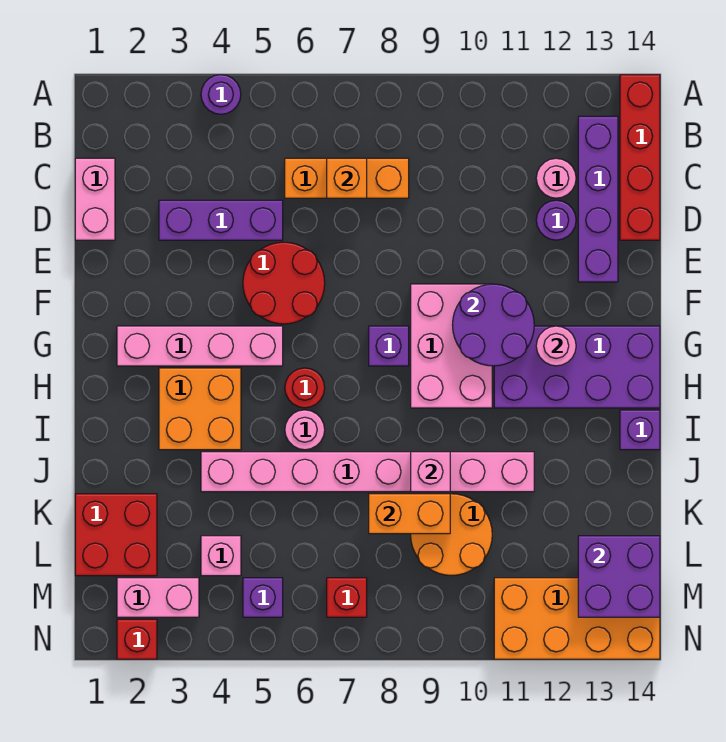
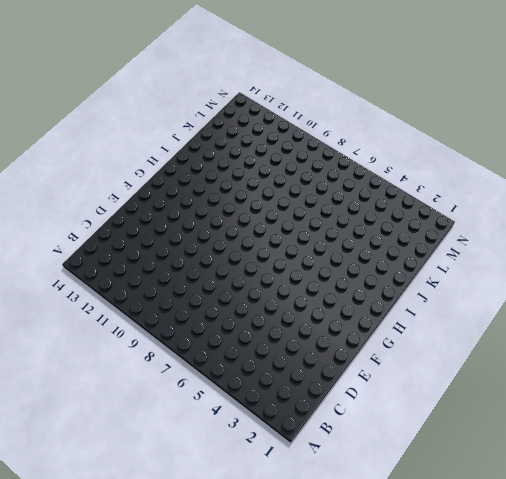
none -> purple round brick A4 level 1
none -> red brick A14:D14 level 1
none -> purple brick B13:E13 level 1
none -> pink brick C1:D1 level 1

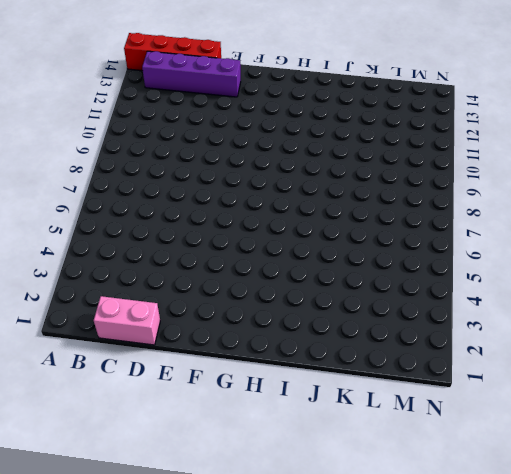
none -> purple round brick A4 level 1
none -> orange brick C6:C8 level 1
none -> pink round brick C12 level 1
none -> purple brick D3:D5 level 1

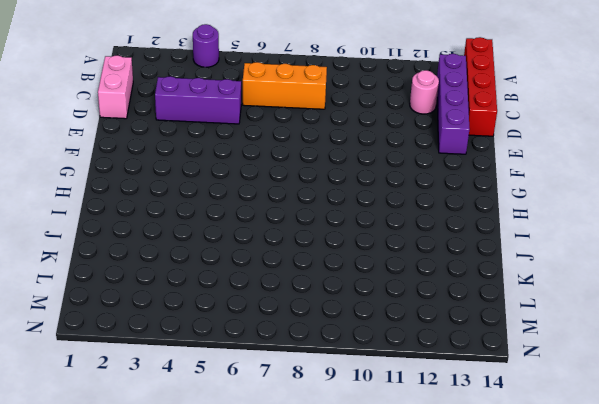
none -> purple round brick D12 level 1
none -> red round brick E5:F6 level 1
none -> pink brick F9:H10 level 1
none -> pink brick G2:G5 level 1

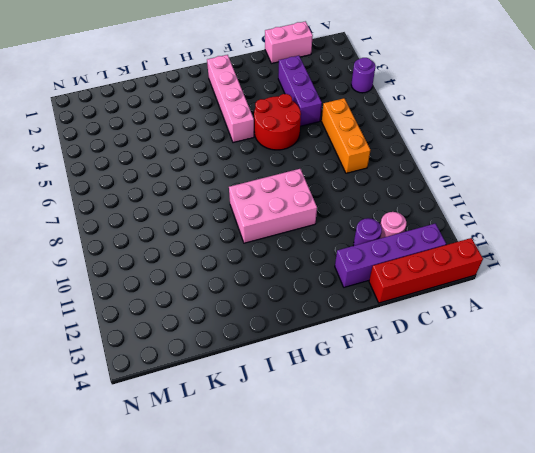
none -> purple brick G8 level 1
none -> purple brick G11:H14 level 1
none -> orange brick H3:I4 level 1
none -> red round brick H6 level 1

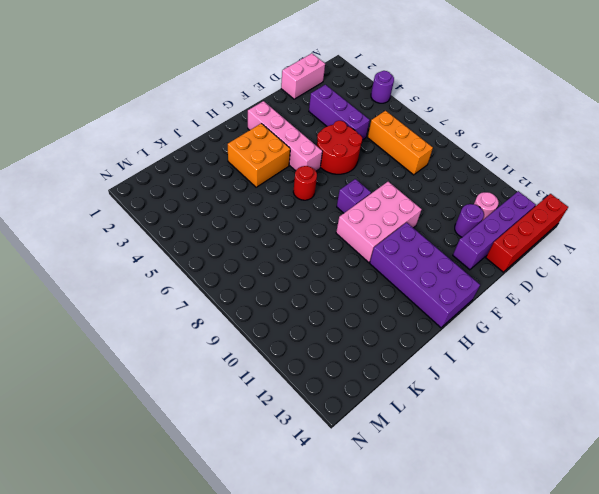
none -> pink round brick I6 level 1
none -> purple brick I14 level 1
none -> pink brick J4:J11 level 1
none -> red brick K1:L2 level 1

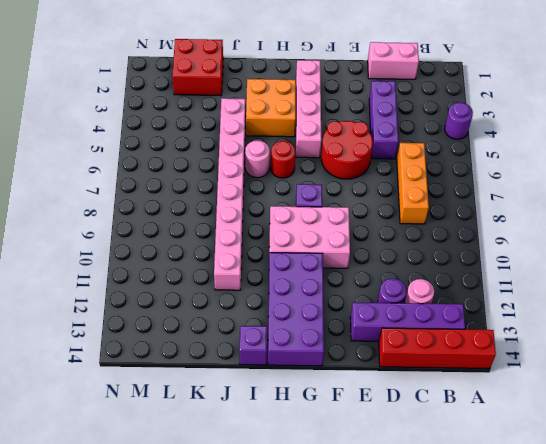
none -> orange round brick K9:L10 level 1
none -> pink brick L4 level 1
none -> pink brick M2:M3 level 1
none -> purple brick M5 level 1

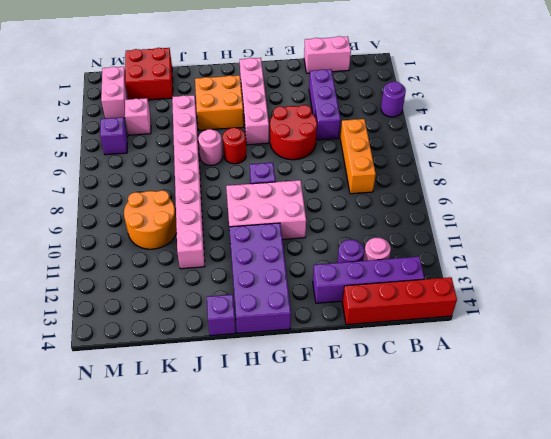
none -> red brick M7 level 1
none -> orange brick M11:N14 level 1
none -> red brick N2 level 1
none -> orange brick C7 level 2

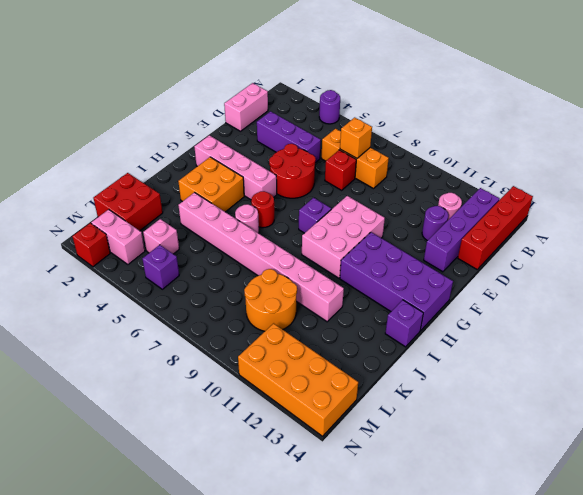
red brick D7 level 1 -> red brick M7 level 1
none -> purple round brick F10:G11 level 2
none -> pink round brick G12 level 2
none -> pink brick J9 level 2
none -> orange brick K8:K9 level 2

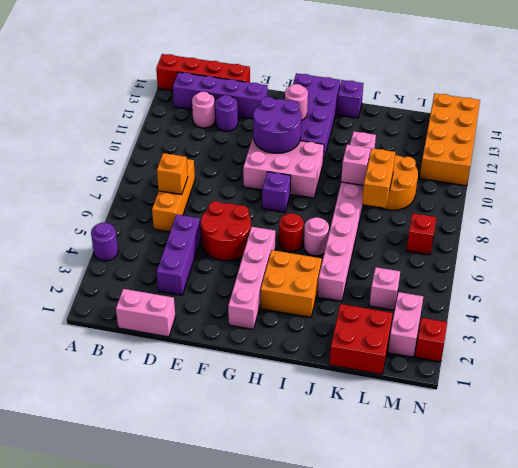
none -> purple brick M5 level 1
none -> purple brick L13:M14 level 2

